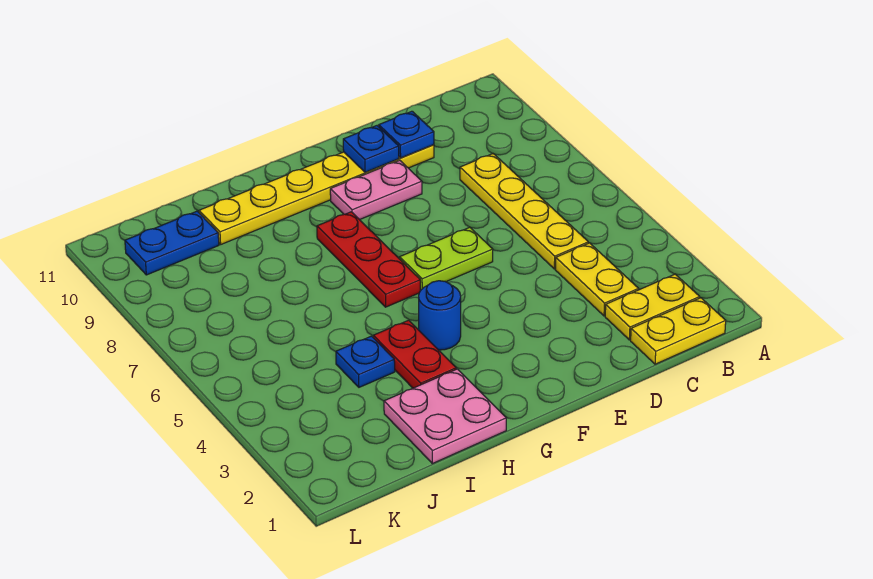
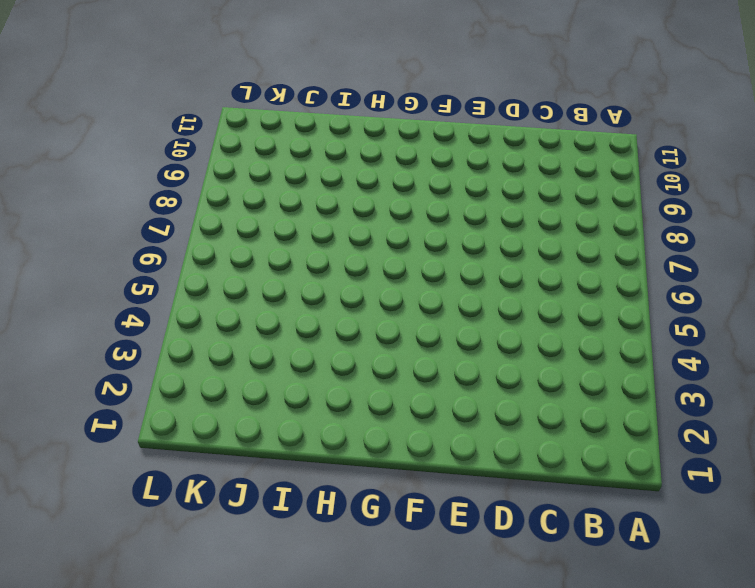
none -> yellow plate B1:C1 level 1
none -> yellow plate B2:C2 level 1
none -> yellow plate C3:C4 level 1

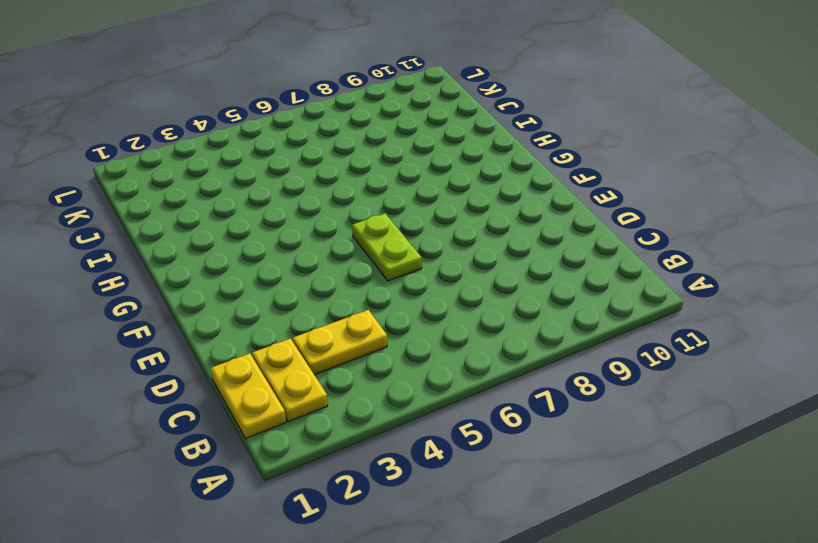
none -> yellow plate C5:C8 level 1
none -> yellow plate D10:I10 level 1
none -> pink plate E9:F9 level 1

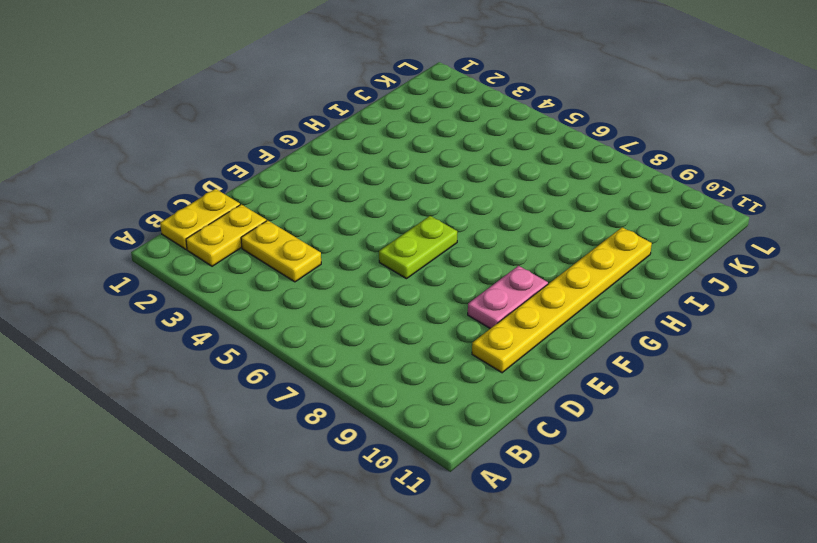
none -> yellow plate C5:C8 level 1
none -> blue round brick G4 level 1
none -> red plate G6:G8 level 1

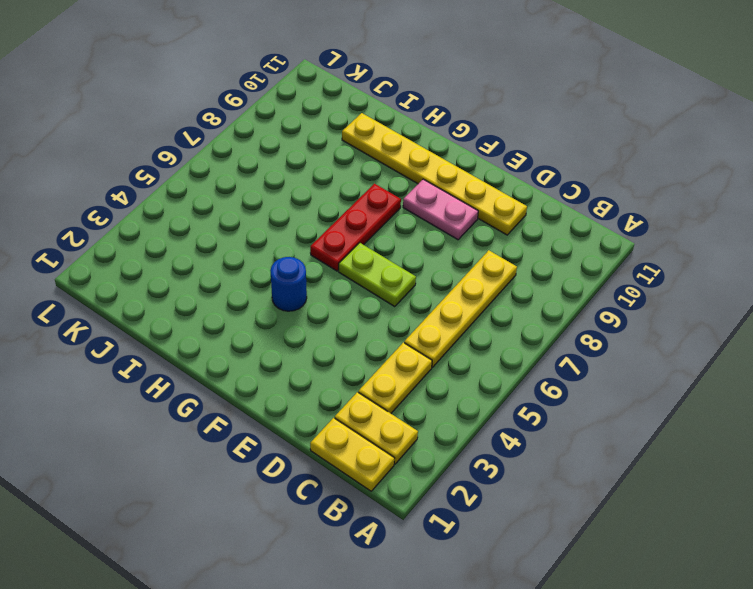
none -> pink plate H1:I2 level 1
none -> red plate H3:H4 level 1
none -> blue plate I4 level 1

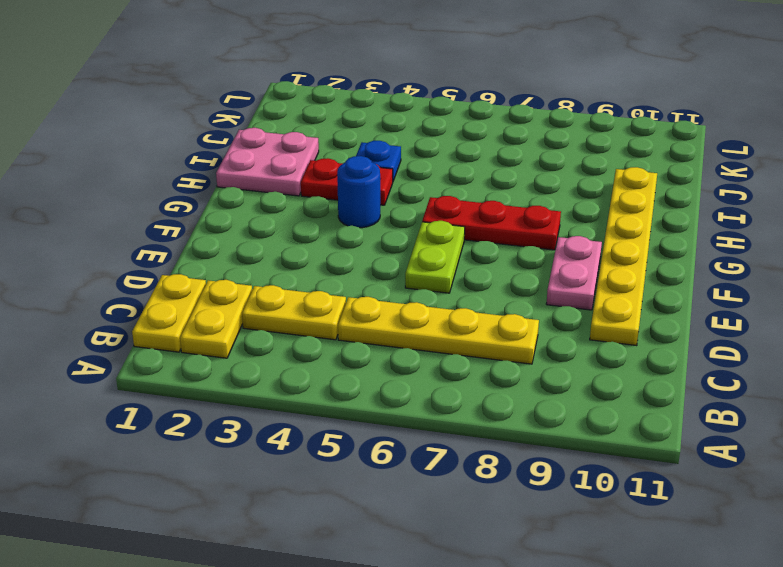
none -> blue plate J10:K10 level 1
none -> blue plate D10 level 2
none -> blue plate E10 level 2

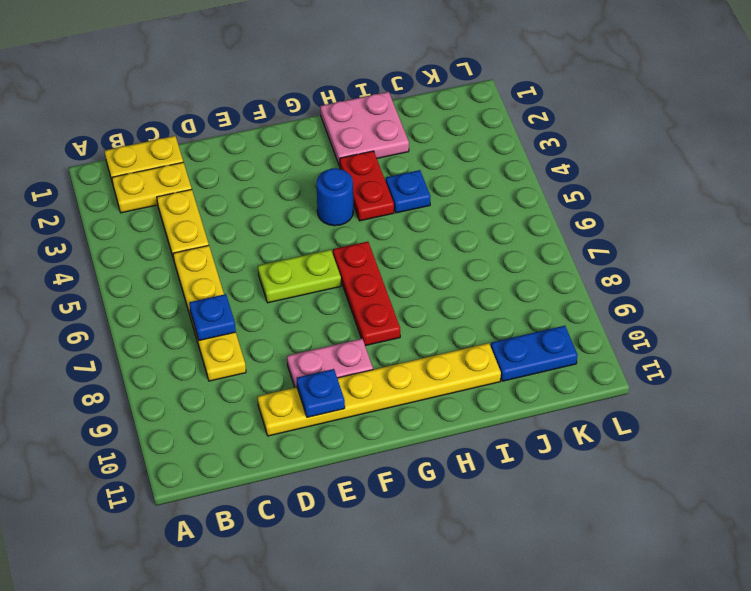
blue plate C7 level 2 -> blue plate D10 level 2

